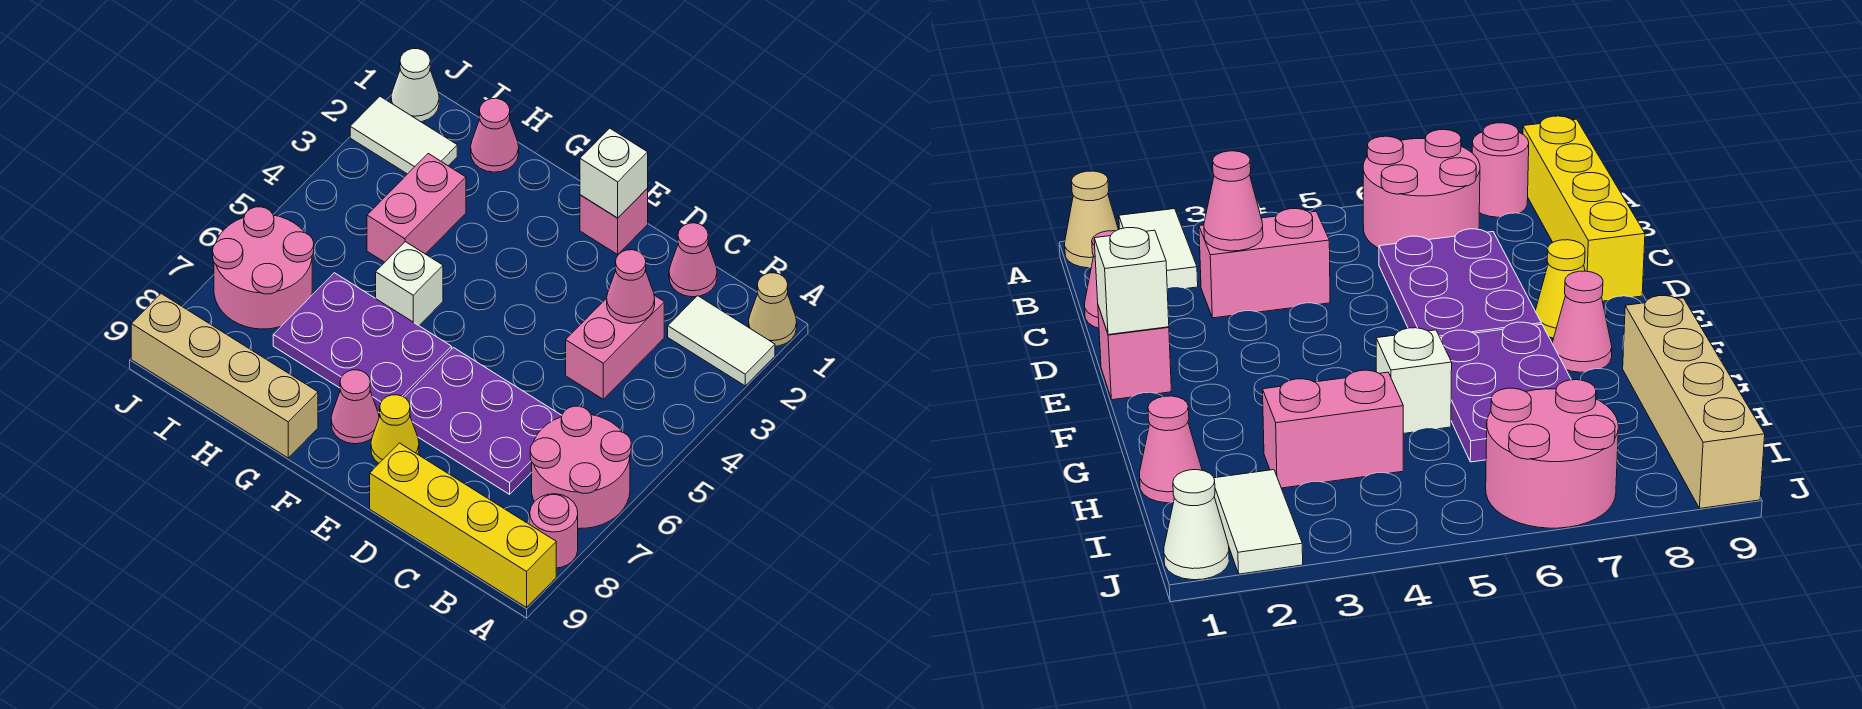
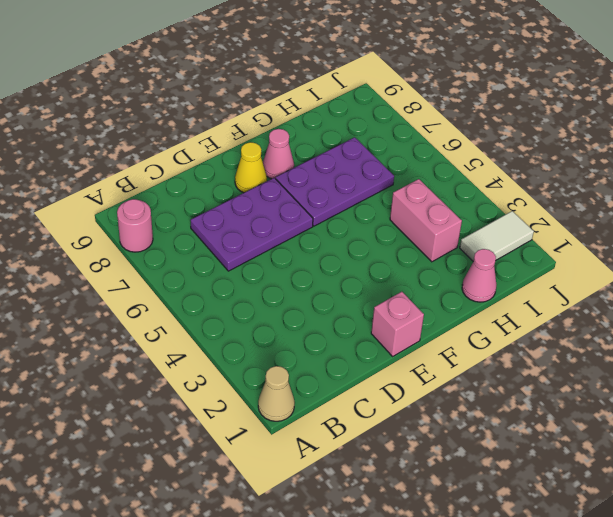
none -> white tile A2:B2 level 1
none -> pink round brick A6:B7 level 1
none -> yellow brick A9:D9 level 1

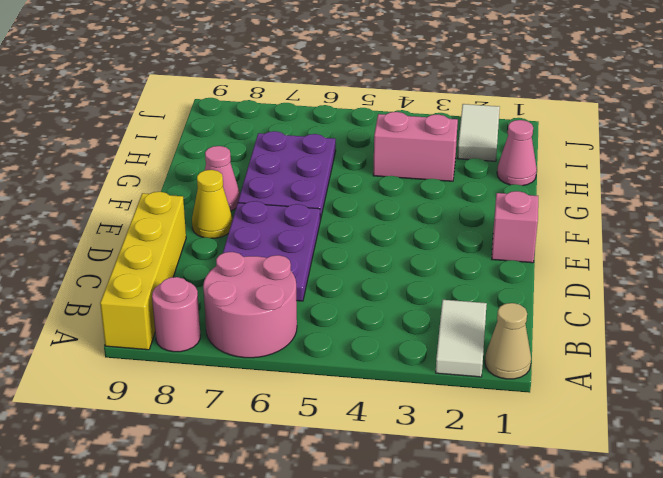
none -> pink cone C1 level 1
none -> pink brick C3:C4 level 1
none -> white brick G5 level 1

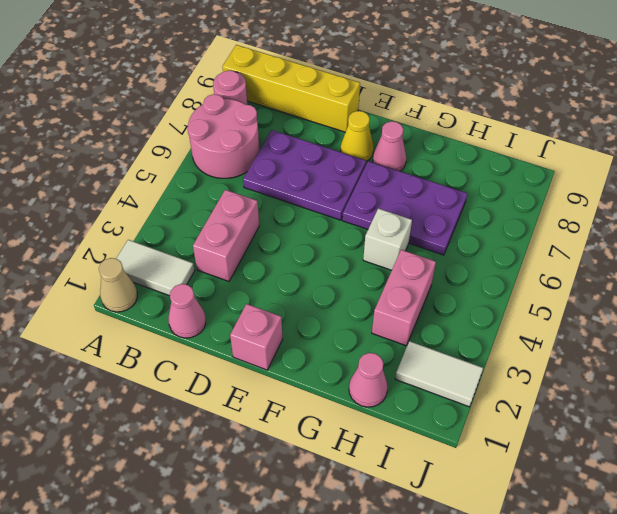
none -> tan brick G9:J9 level 1
none -> pink round brick I6:J7 level 1
none -> white cone J1 level 1

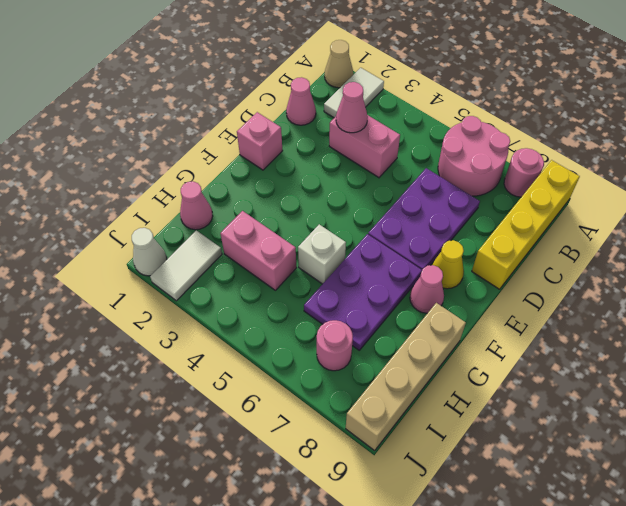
pink round brick I7 level 1 -> pink round brick I6:J7 level 1
none -> white brick E1 level 2

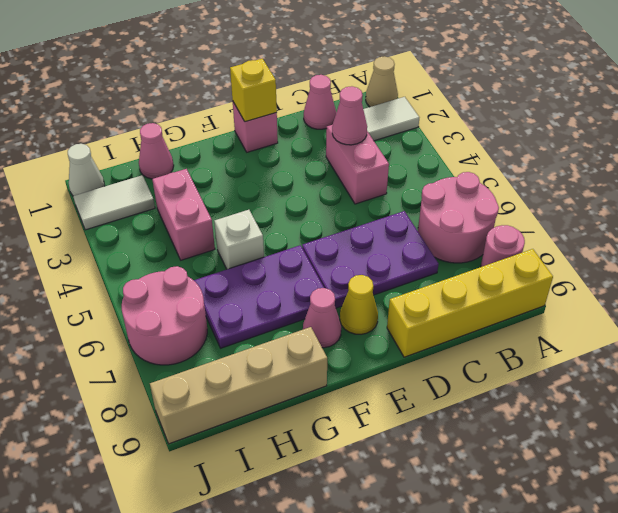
yellow brick E1 level 2 -> white brick E1 level 2

